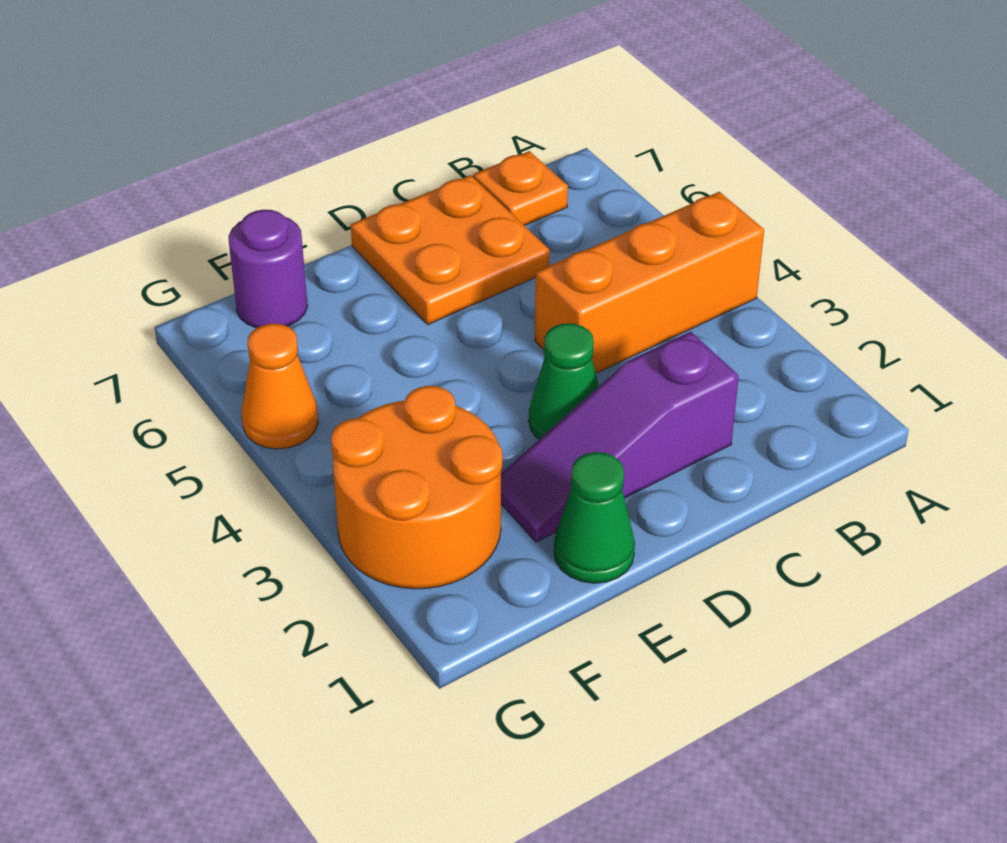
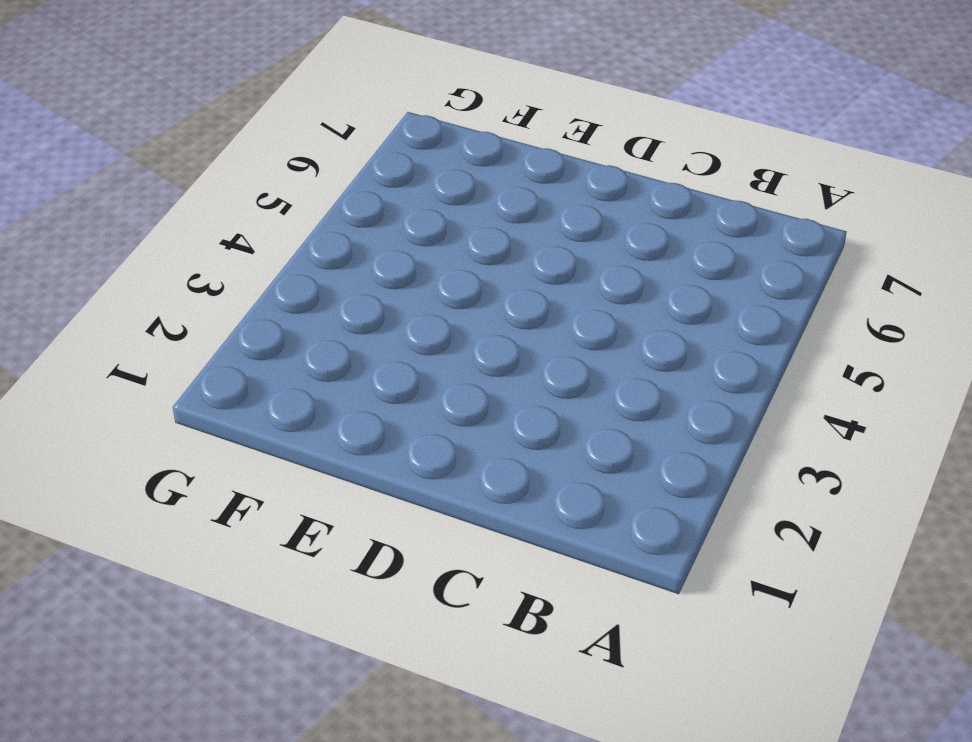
none -> orange brick A4:C4 level 1
none -> orange plate B7 level 1

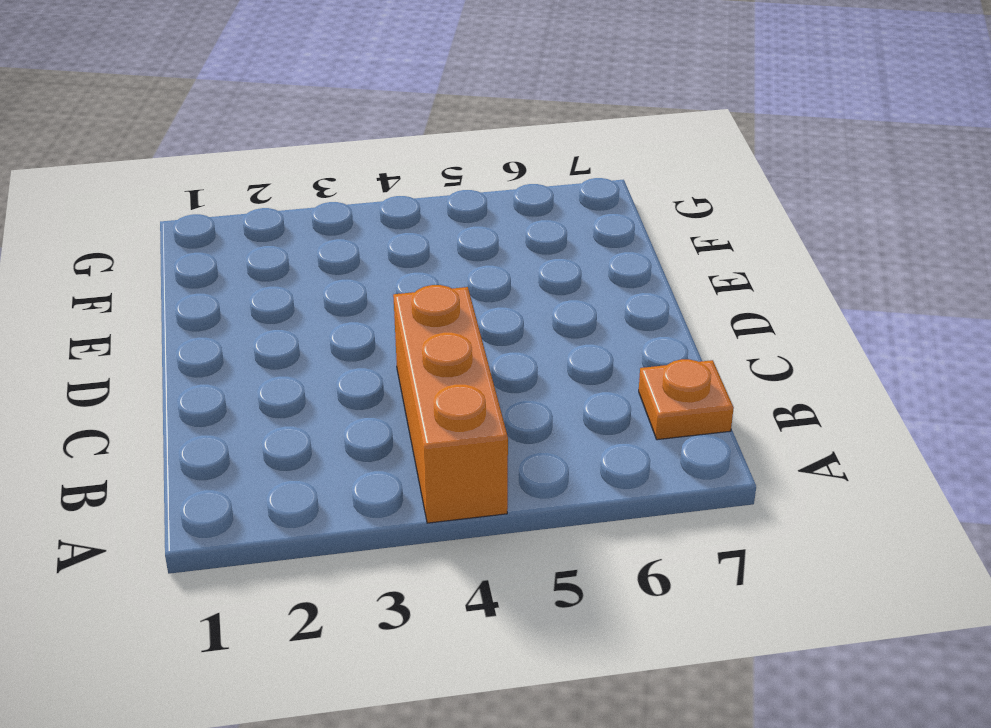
none -> purple slope C2:E2 level 1 top C
none -> orange plate C6:D7 level 1

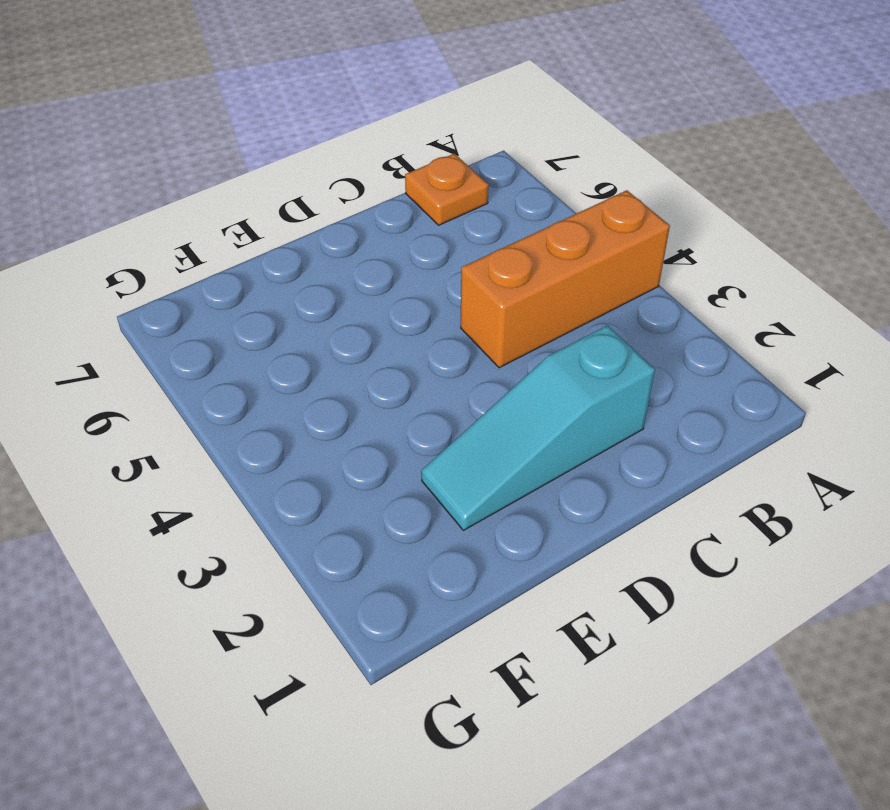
cyan slope C2:E2 level 1 top C -> purple slope C2:E2 level 1 top C
none -> orange plate C6:D7 level 1
none -> green cone D3 level 1

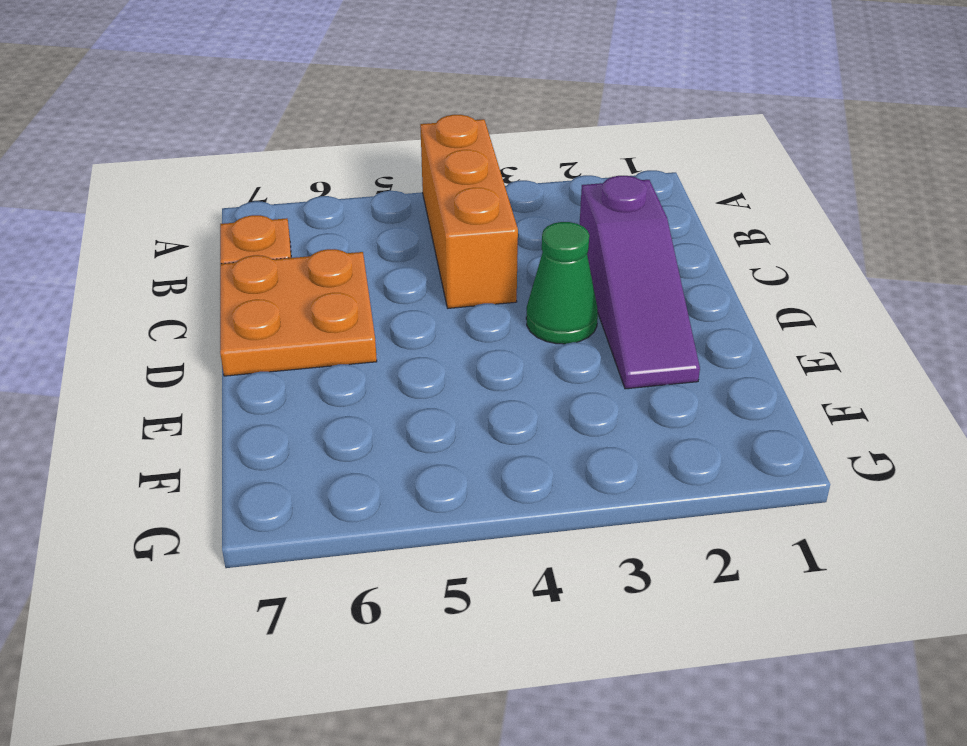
none -> green cone E1 level 1
none -> orange round brick F2:G3 level 1

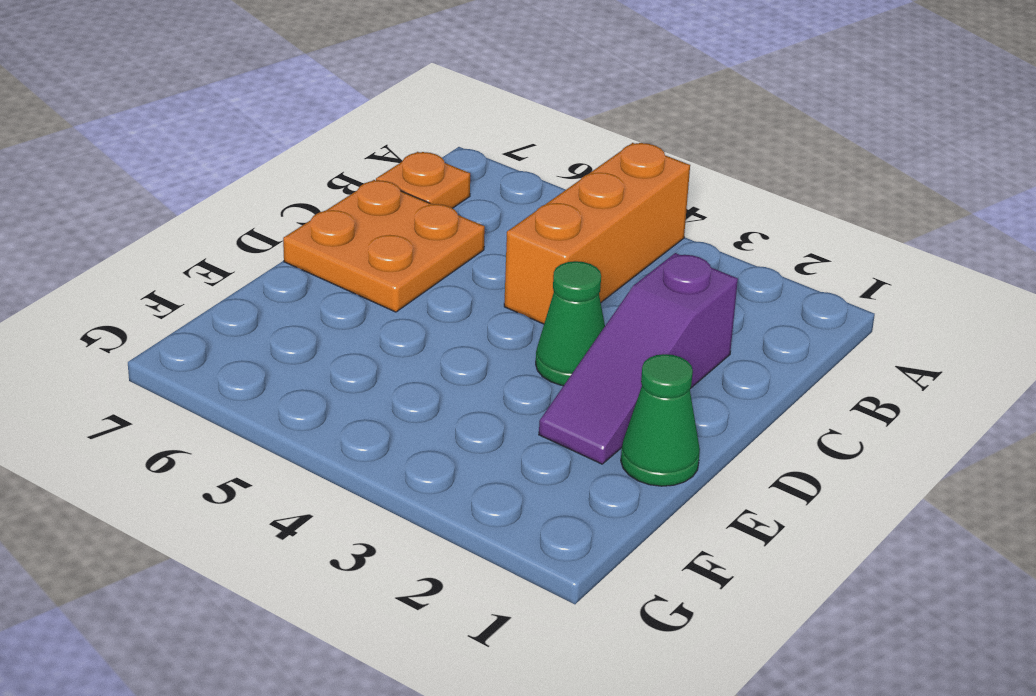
none -> orange round brick F2:G3 level 1
none -> purple round brick F7 level 1

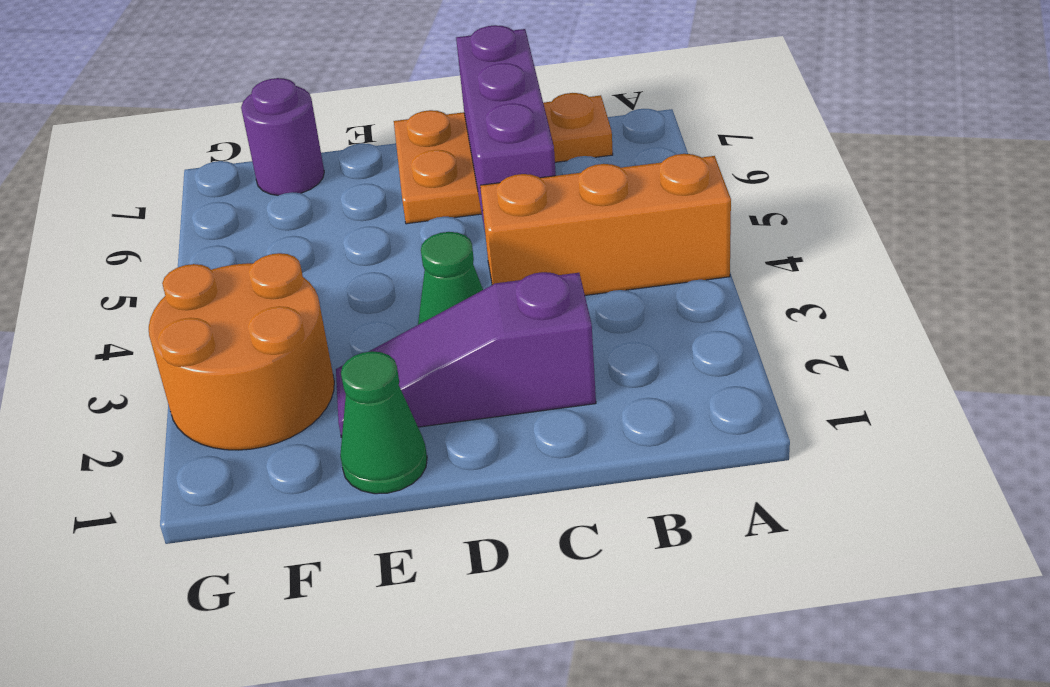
purple brick C5:C7 level 2 -> none
none -> orange cone G5 level 1

